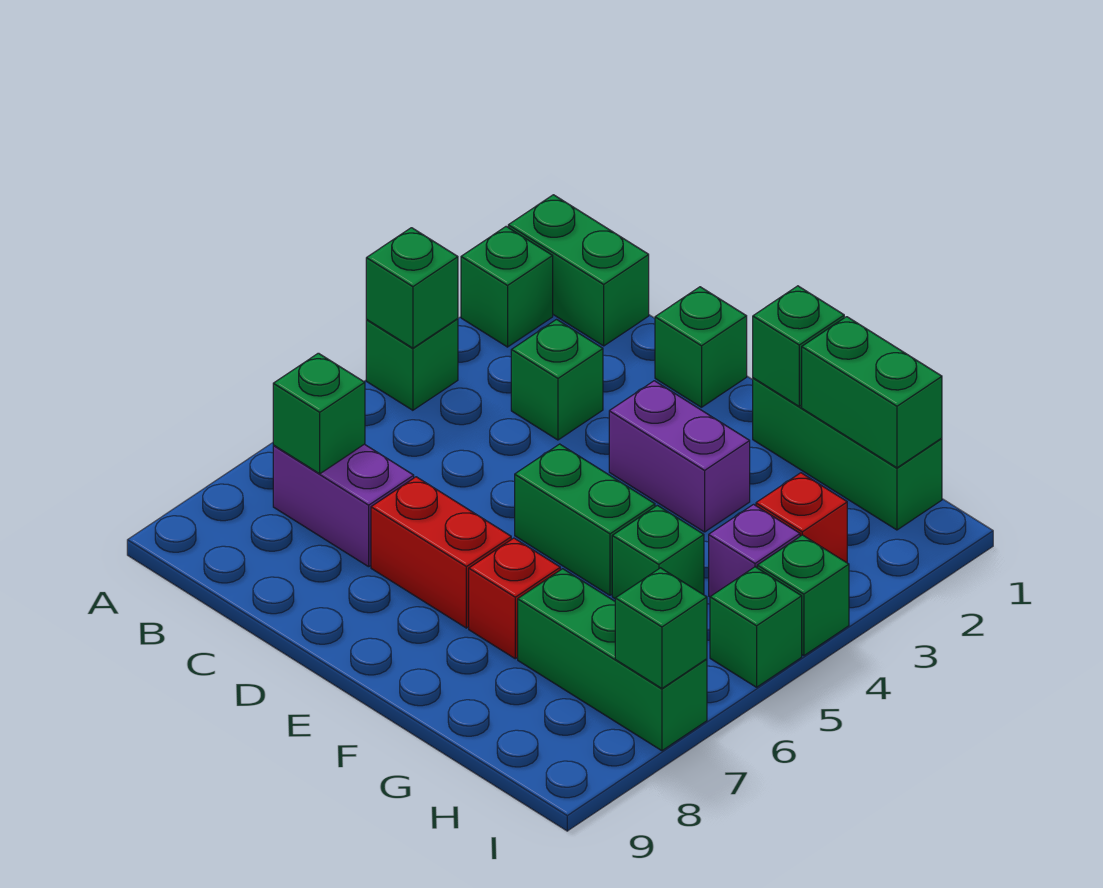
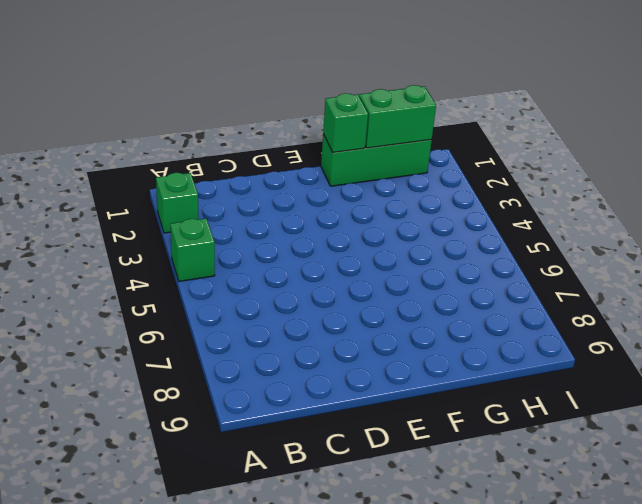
none -> green brick A1:B1 level 1
none -> purple brick B7:C7 level 1
none -> green brick C3 level 1

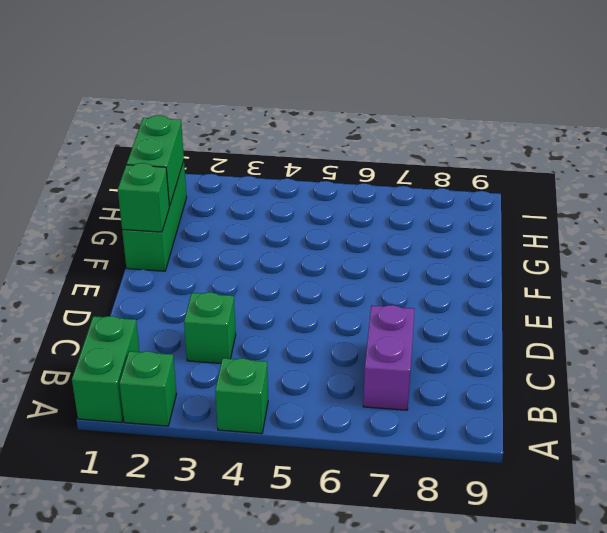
none -> green brick D1 level 1
none -> red brick D7:E7 level 1
none -> purple brick E3:F3 level 1

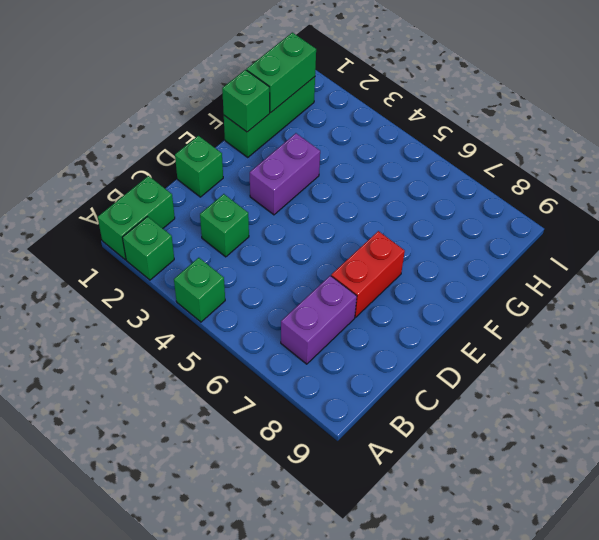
none -> green brick E5:F5 level 1
none -> red brick F7 level 1
none -> green brick G5 level 1

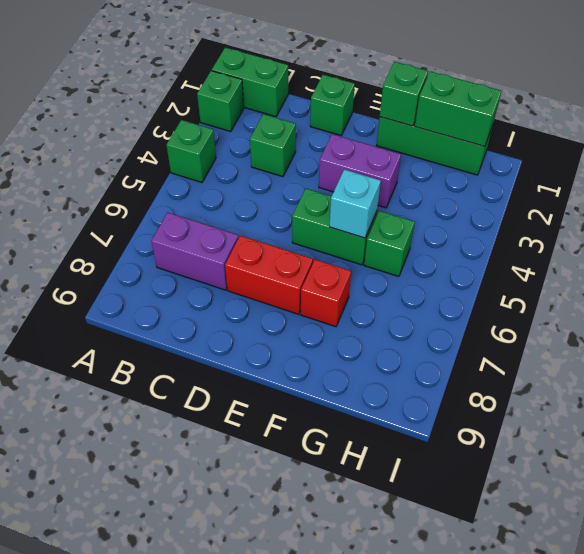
cyan brick F5 level 2 -> none
none -> green brick G7:I7 level 1
none -> red brick H3 level 1
none -> purple brick H4 level 1

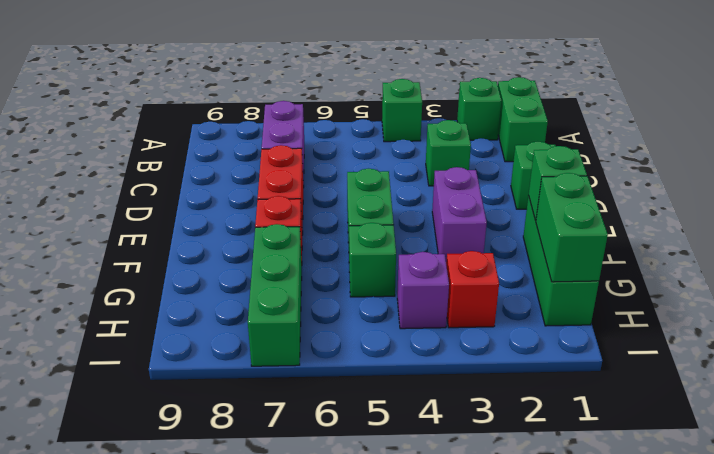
none -> green brick I4 level 1
none -> green brick I5 level 1
none -> green brick A4 level 2

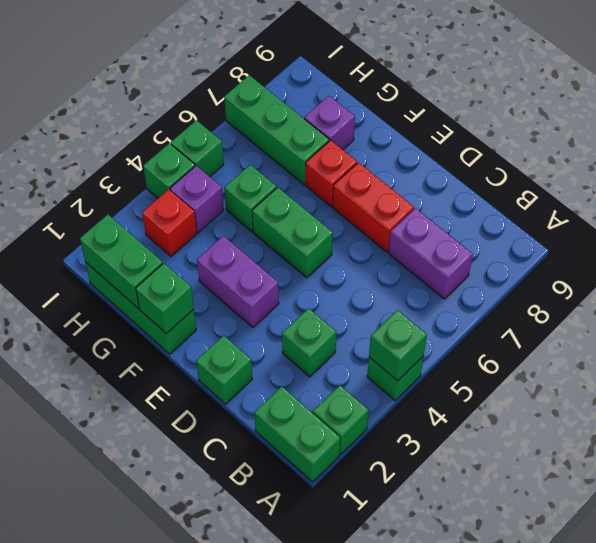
purple brick G8 level 1 -> none
none -> green brick B7 level 2
none -> green brick I7 level 2

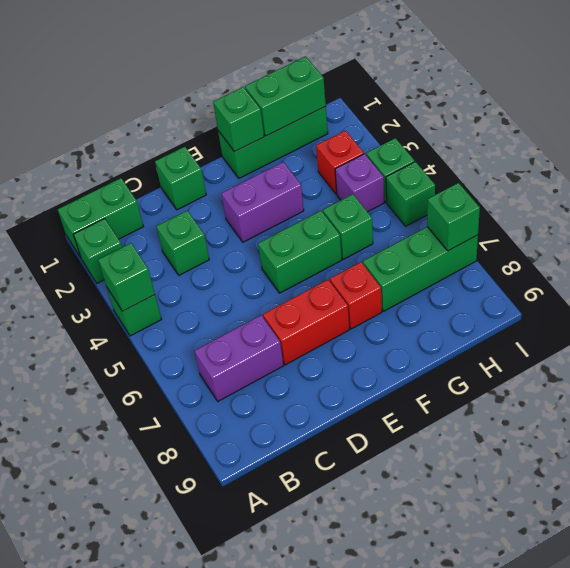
none -> green brick B7 level 2

